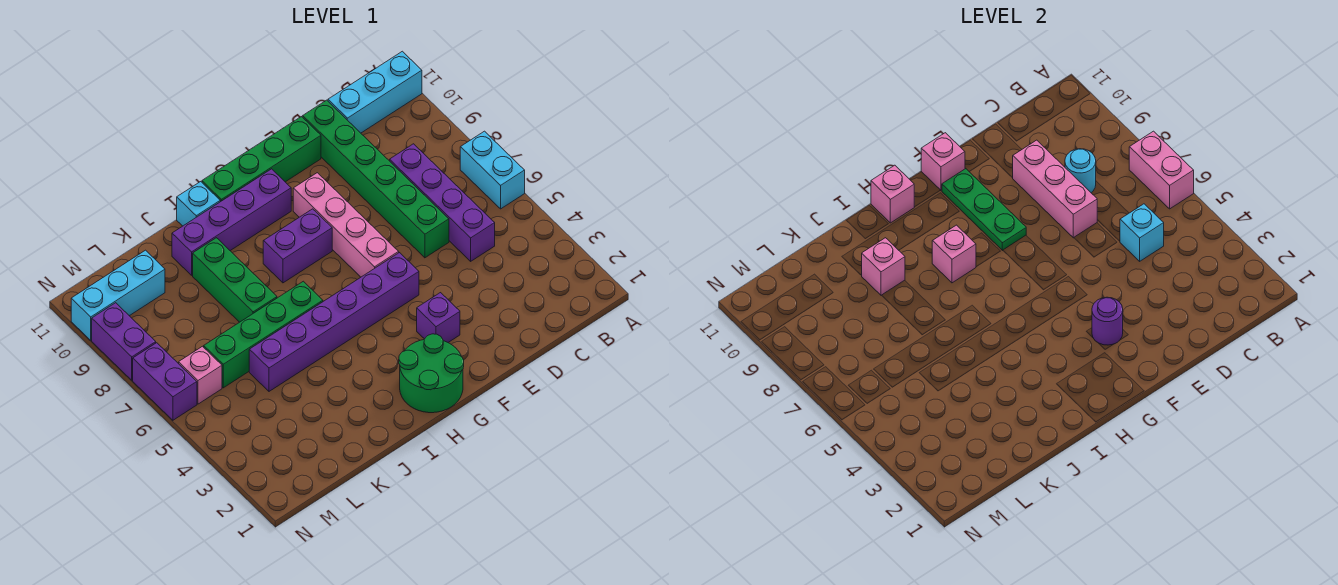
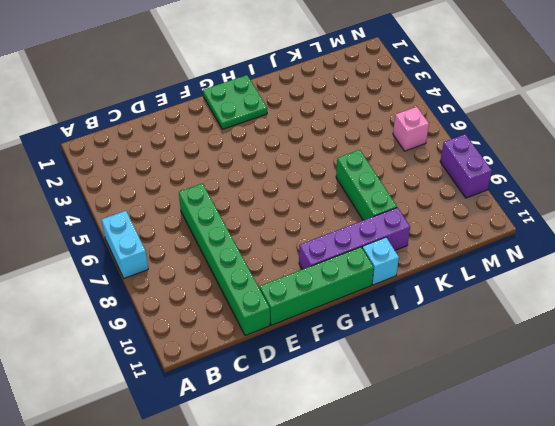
green plate G1:H2 level 1 -> green round brick G1:H2 level 1
none -> cyan brick A11:C11 level 1
none -> purple brick C5:C8 level 1
none -> purple brick F3 level 1

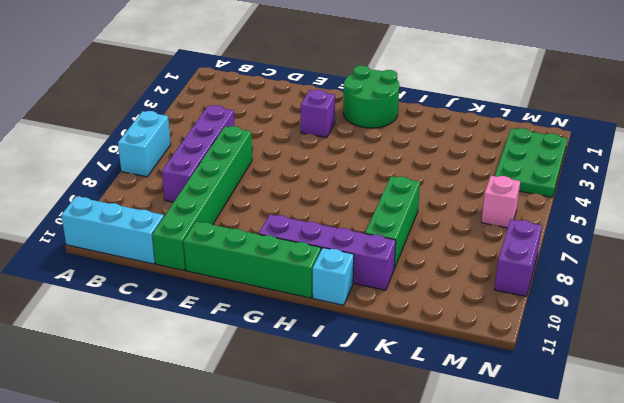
green plate M2:N4 level 1 -> none
none -> purple brick F5:K5 level 1
none -> pink brick F6:F9 level 1
none -> purple brick G8:H8 level 1

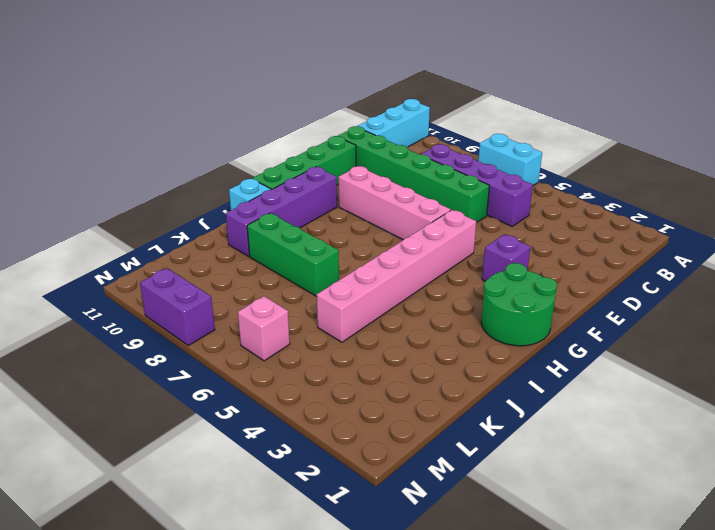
pink brick F5:K5 level 1 -> purple brick F5:K5 level 1
none -> purple brick G8:H8 level 1
none -> green brick I6:L6 level 1
none -> cyan brick L10:N10 level 1

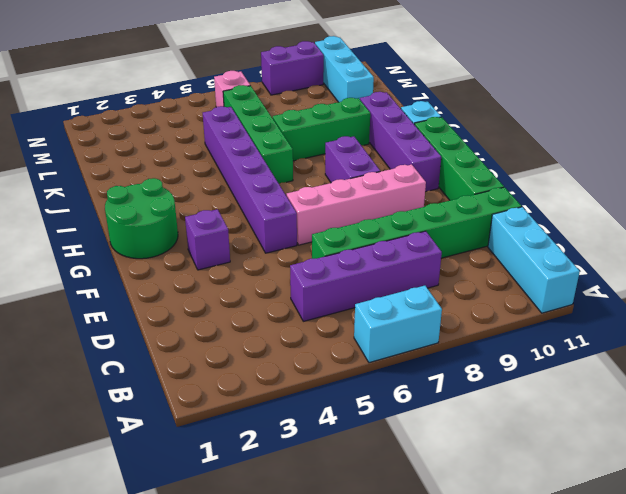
none -> purple brick N6:N7 level 1
none -> pink brick A6:A7 level 2
none -> cyan brick C5 level 2

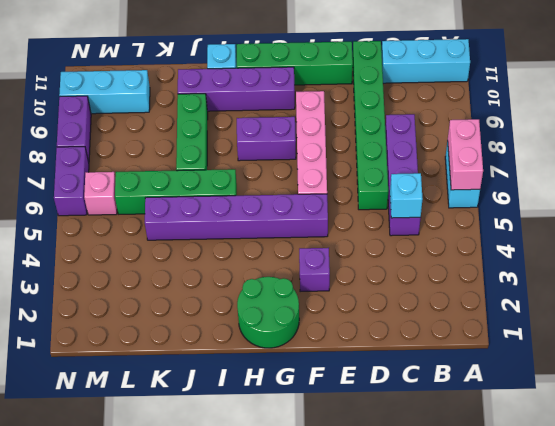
none -> cyan round brick C8 level 2
none -> pink brick D7:D9 level 2
none -> purple round brick F3 level 2

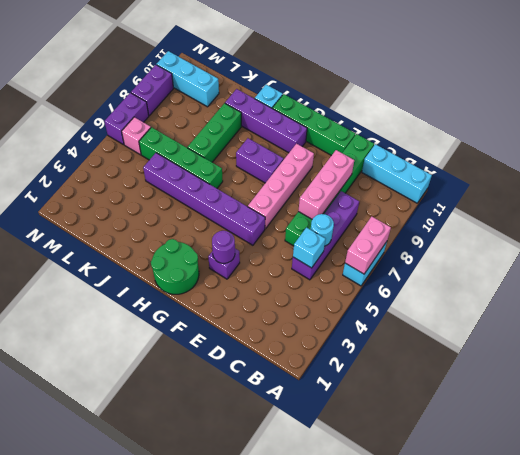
cyan round brick C6 level 2 -> cyan round brick C8 level 2
none -> green plate F8:F10 level 2
none -> pink brick F11 level 2
none -> pink brick H8 level 2

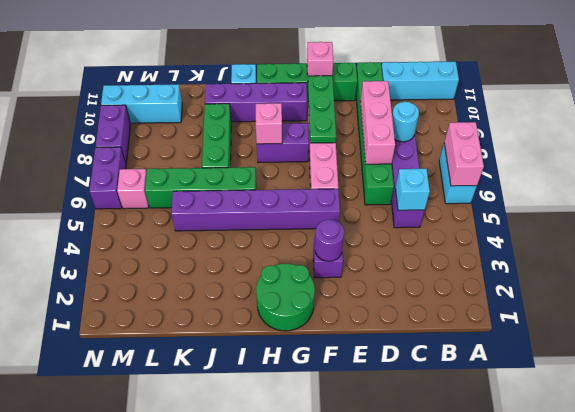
none -> pink brick H11 level 2
none -> pink brick J9 level 2

